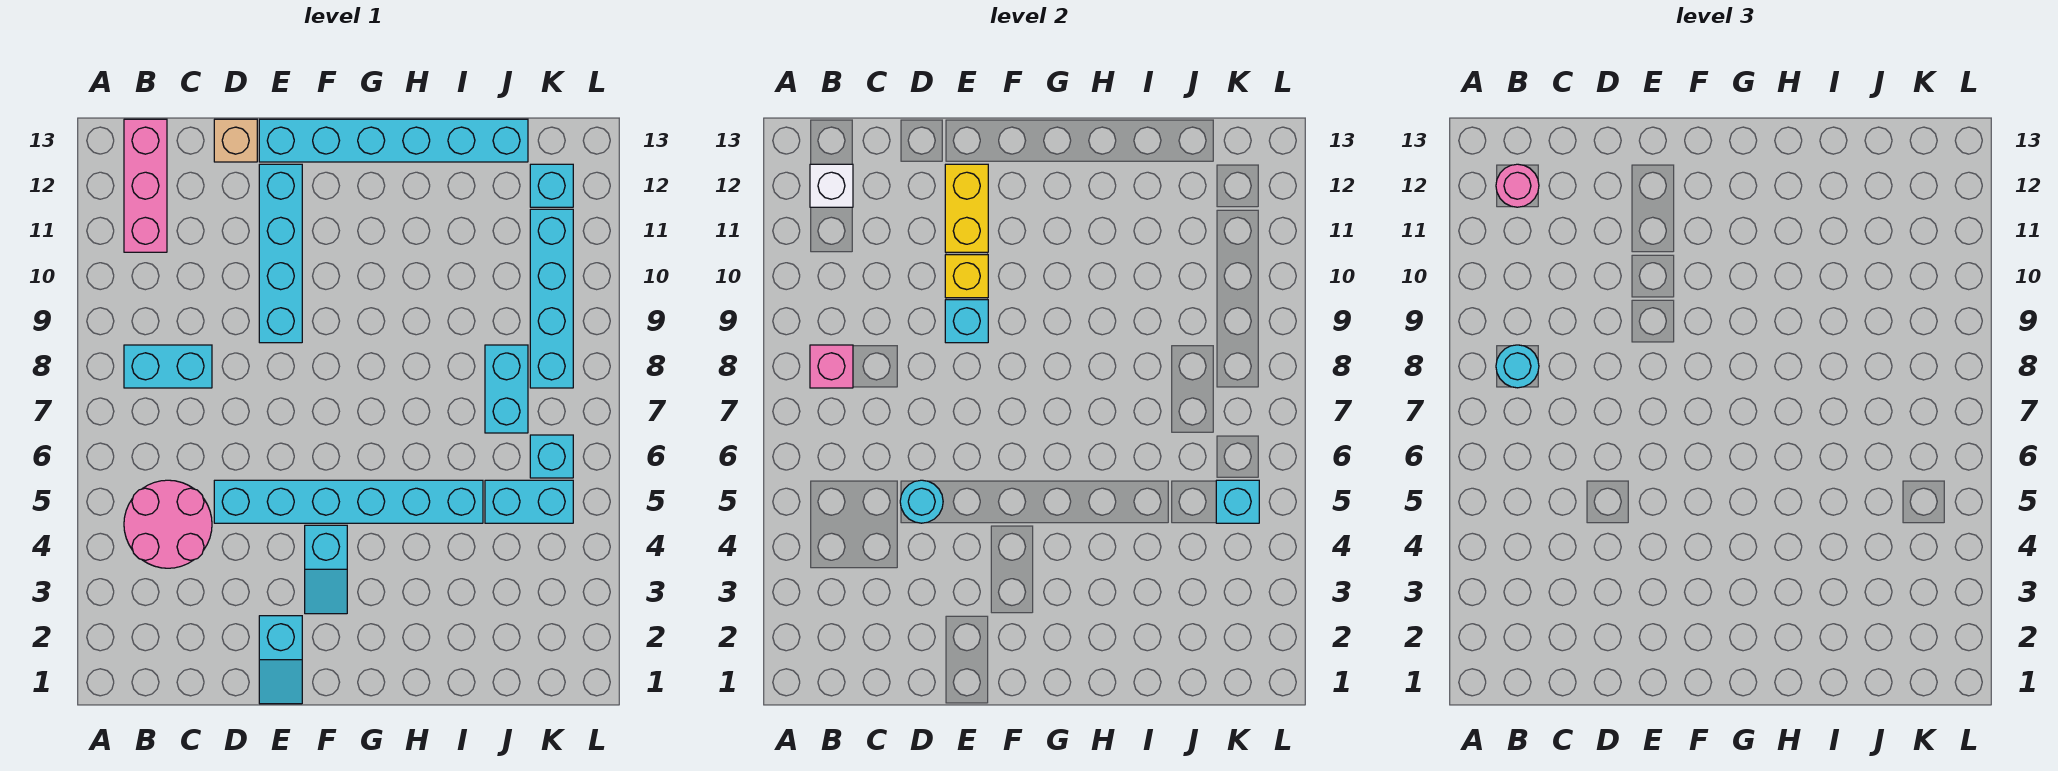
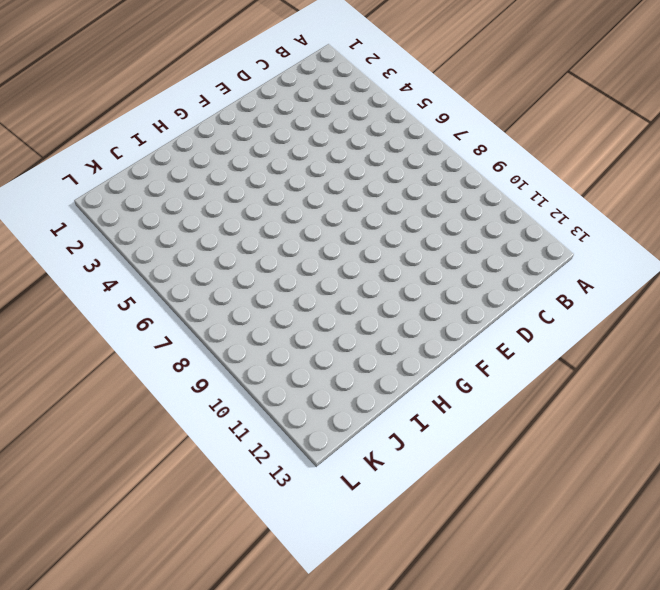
none -> pink round brick B4:C5 level 1
none -> cyan brick B8:C8 level 1
none -> pink brick B11:B13 level 1

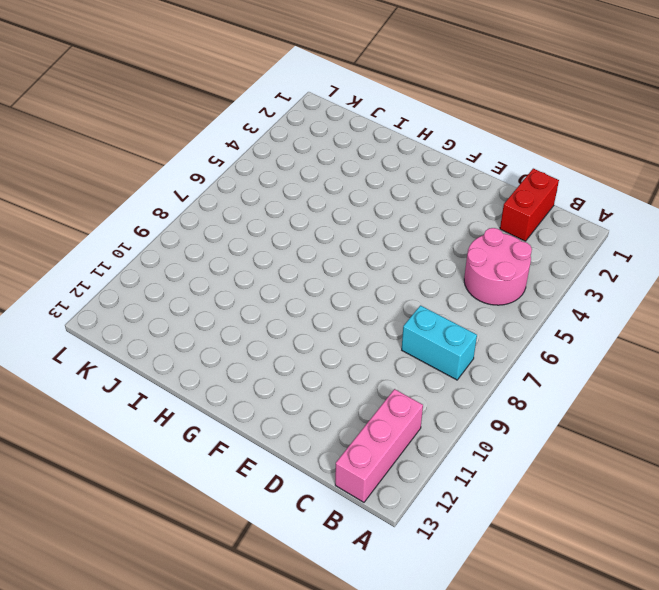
red brick C1:C2 level 1 -> none
none -> cyan brick D5:I5 level 1
none -> tan brick D13 level 1
none -> cyan slope E1:E2 level 1 top 2

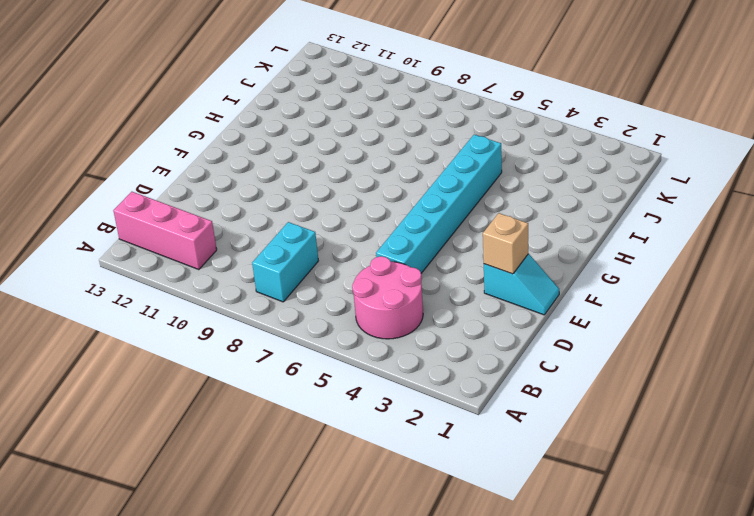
tan brick E2 level 2 -> tan brick D13 level 1
none -> cyan brick E9:E12 level 1
none -> cyan brick E13:J13 level 1
none -> cyan slope F3:F4 level 1 top 4

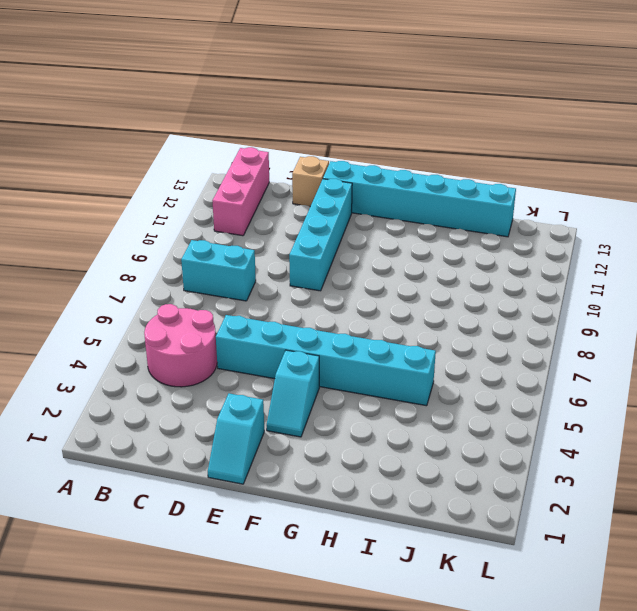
none -> cyan brick J5:K5 level 1
none -> cyan brick J7:J8 level 1
none -> cyan brick K6 level 1

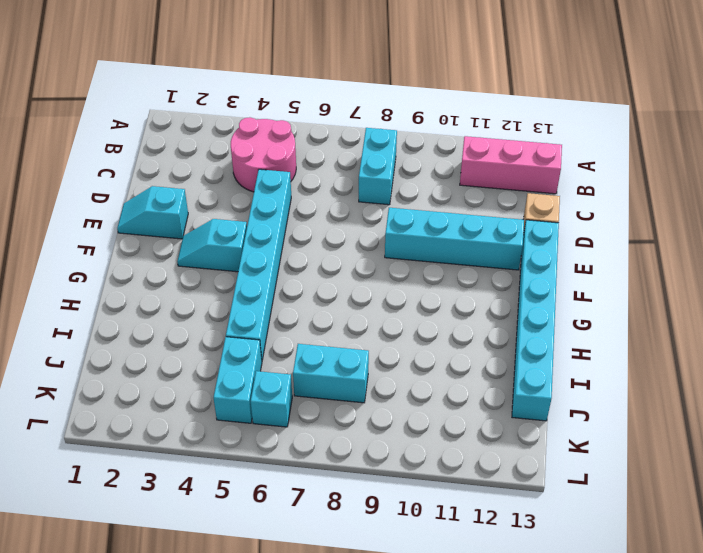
none -> cyan brick K8:K11 level 1
none -> cyan brick K12 level 1
none -> pink brick B8 level 2

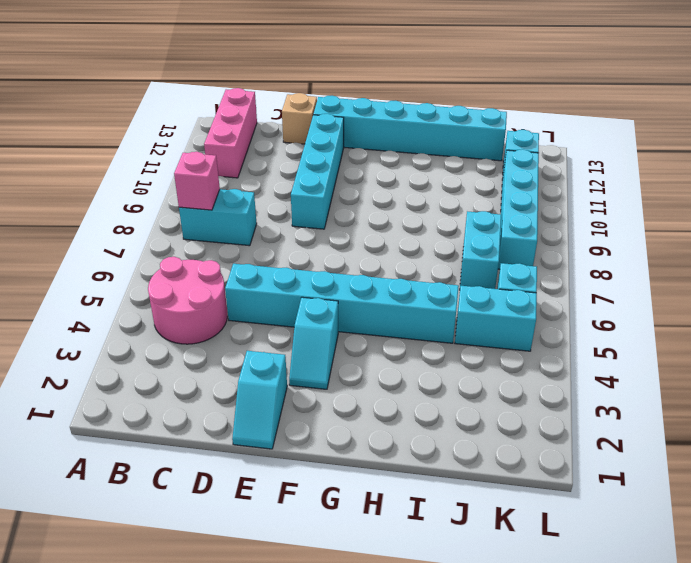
none -> white brick B12 level 2
none -> cyan round brick D5 level 2
none -> cyan brick E9 level 2

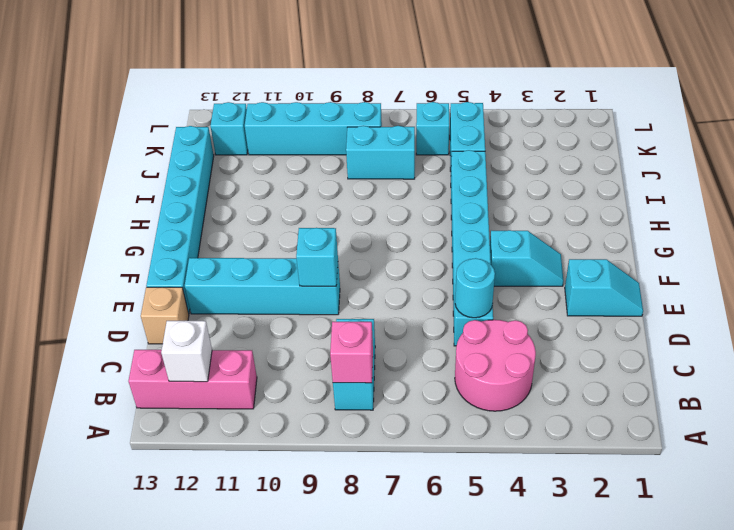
none -> yellow brick E10 level 2
none -> yellow brick E11:E12 level 2
none -> cyan brick K5 level 2

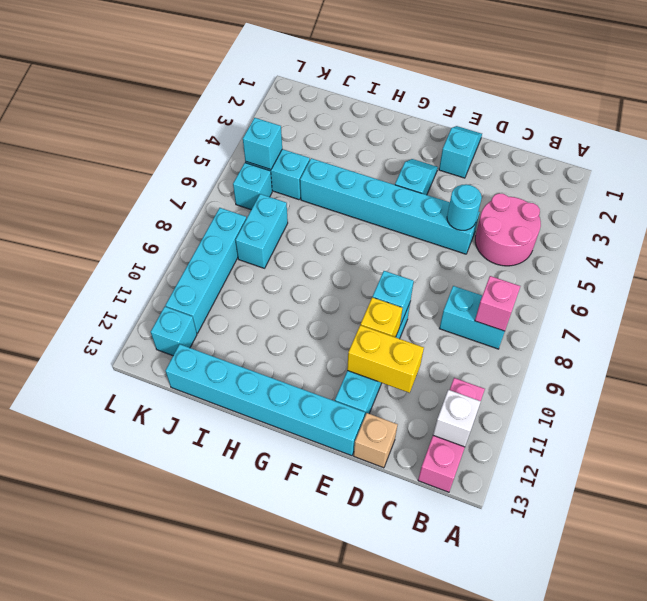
yellow brick D11:E11 level 2 -> yellow brick E11:E12 level 2
none -> cyan round brick B8 level 3
none -> pink round brick B12 level 3

